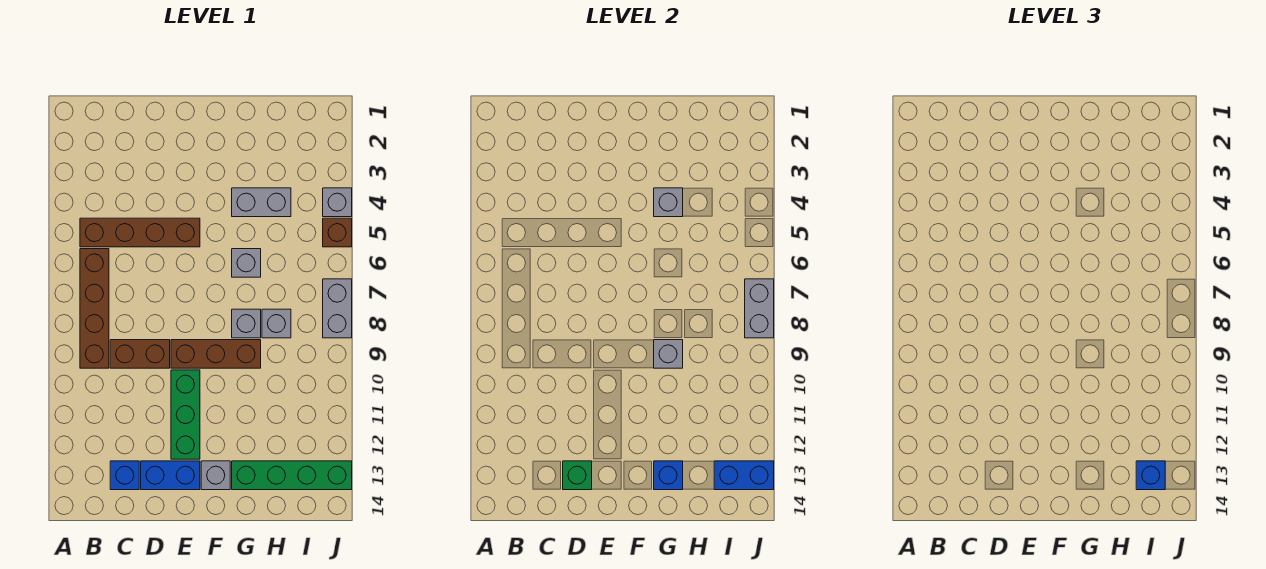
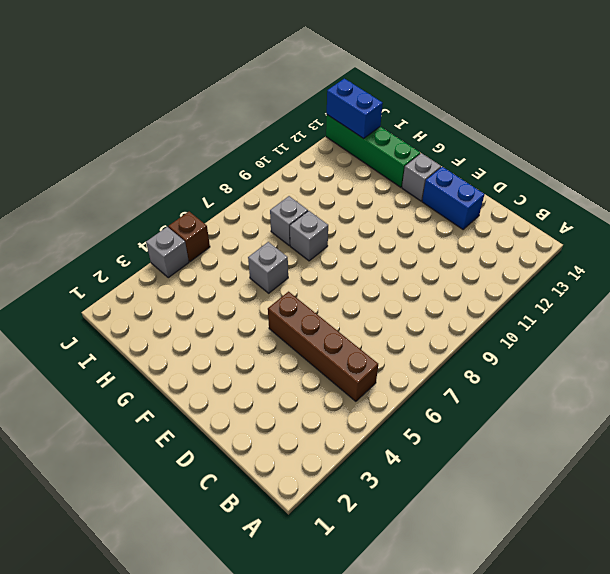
none -> brown brick B6:B9 level 1
none -> brown brick C9:D9 level 1
none -> blue brick C13 level 1

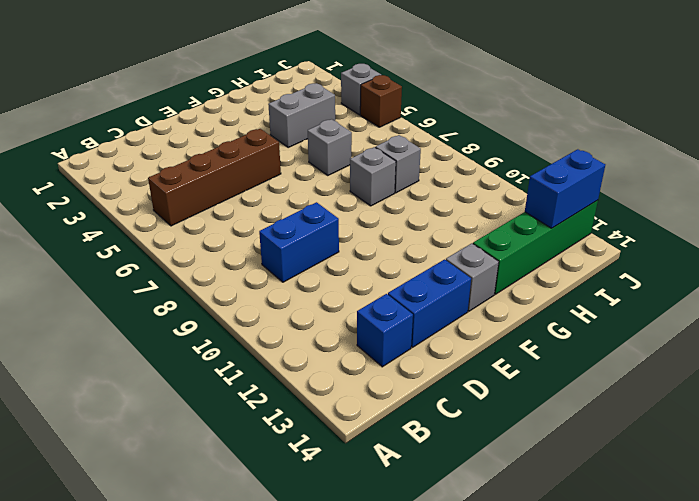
blue brick C9:D9 level 1 -> brown brick C9:D9 level 1
none -> brown brick B6:B9 level 1
none -> brown brick E9:G9 level 1
none -> green brick E10:E12 level 1

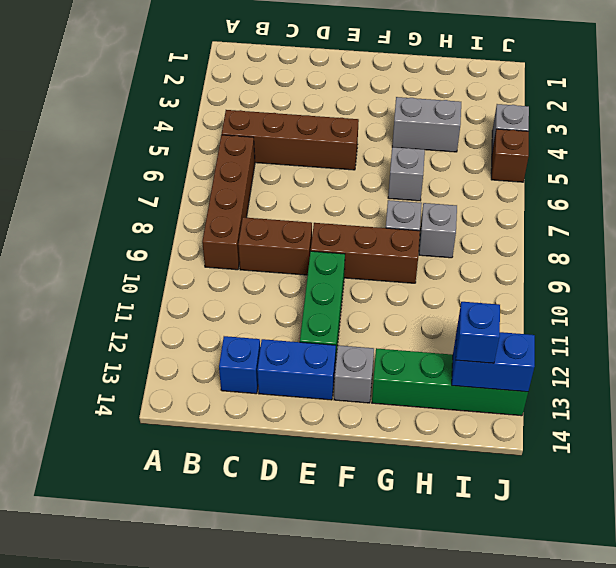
none -> grey brick J7:J8 level 1
none -> green brick D13 level 2
none -> grey brick G4 level 2

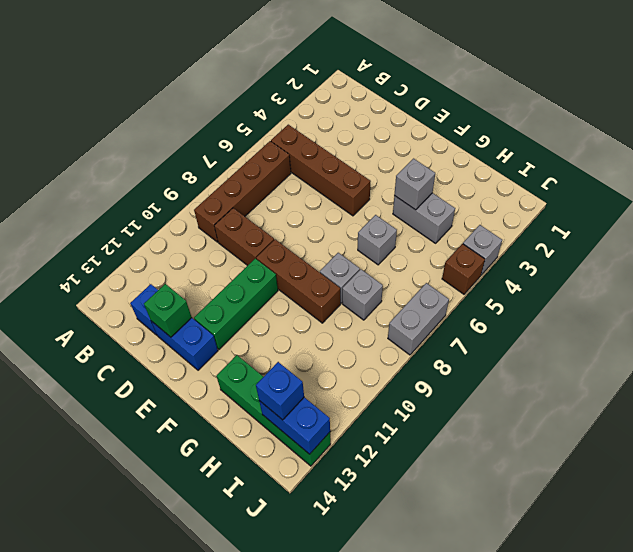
none -> grey brick F13 level 1
none -> grey brick G9 level 2
none -> blue brick G13 level 2

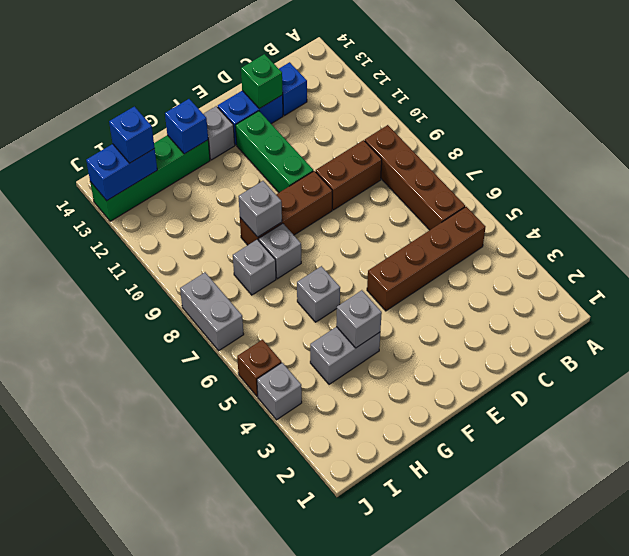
none -> grey brick J7:J8 level 2

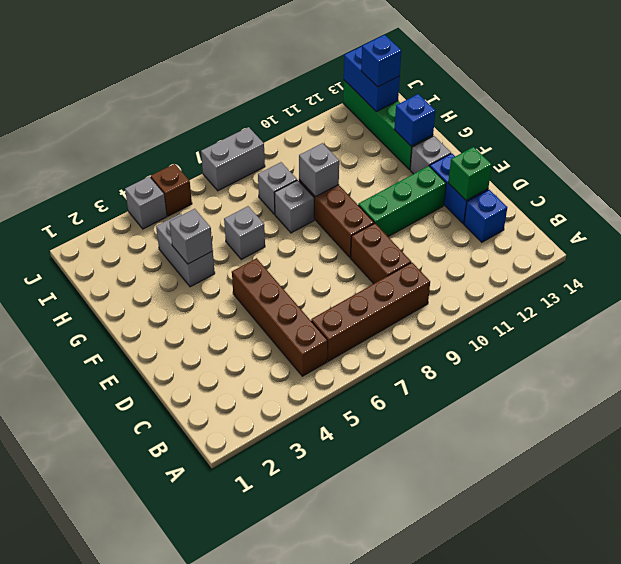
none -> grey brick J7:J8 level 2

